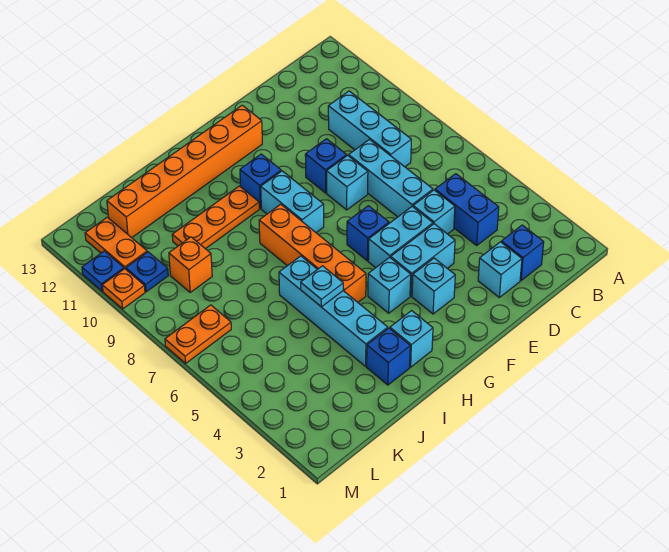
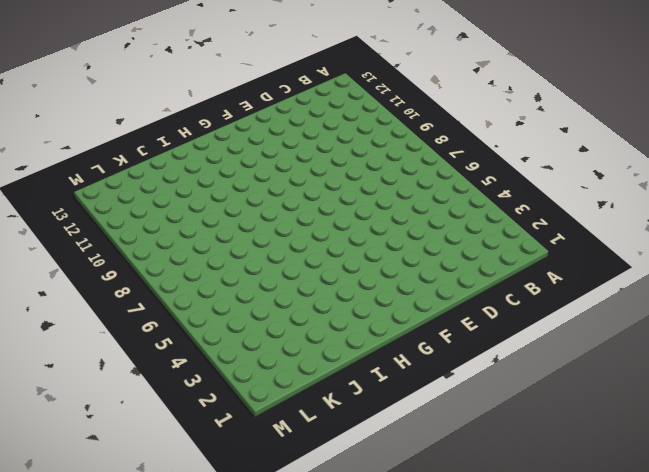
none -> blue brick C2 level 1
none -> blue brick C4:C5 level 1
none -> cyan brick C8:C10 level 1

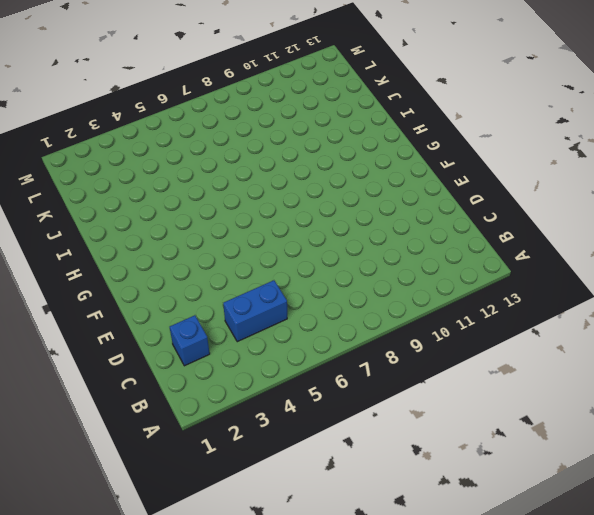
none -> cyan brick C8:C10 level 1
none -> cyan brick D2 level 1
none -> cyan brick D5 level 1

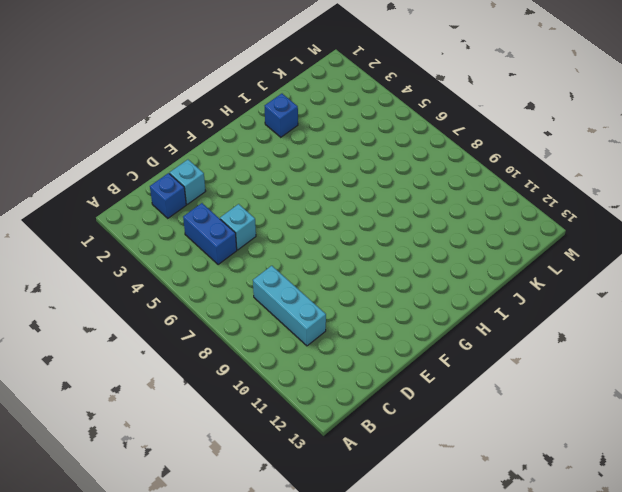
none -> cyan brick D6:D8 level 1
none -> cyan brick E4:F4 level 1
none -> cyan brick E5:F5 level 1

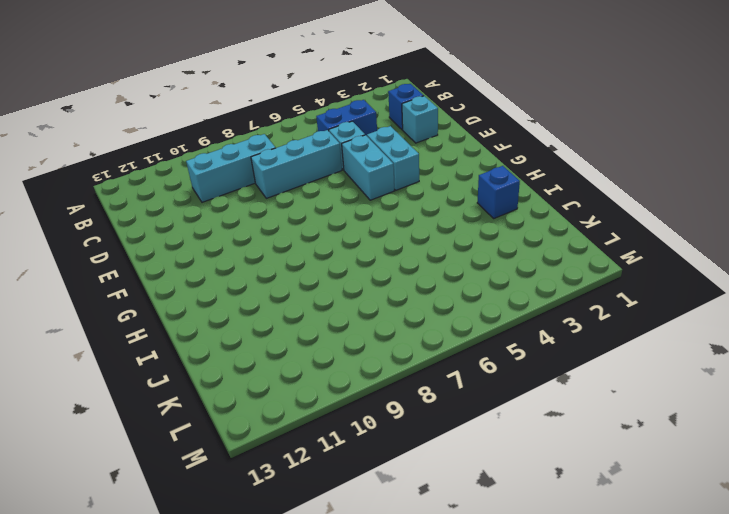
none -> cyan brick E8 level 1
none -> blue brick E9 level 1
none -> cyan brick F3 level 1

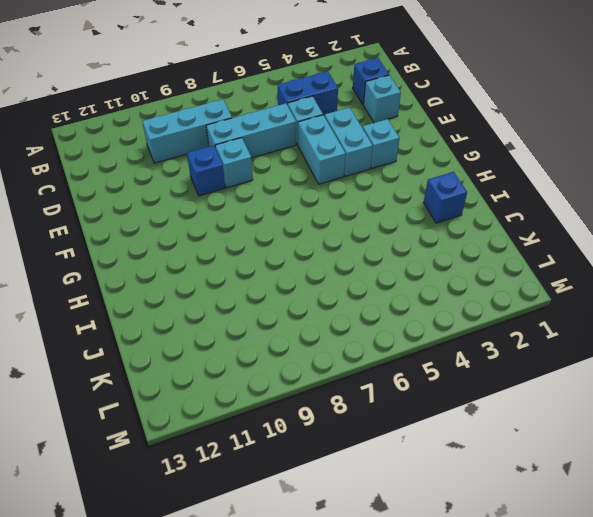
none -> blue brick F6 level 1
none -> orange brick F12:K12 level 1
none -> cyan brick G4 level 1

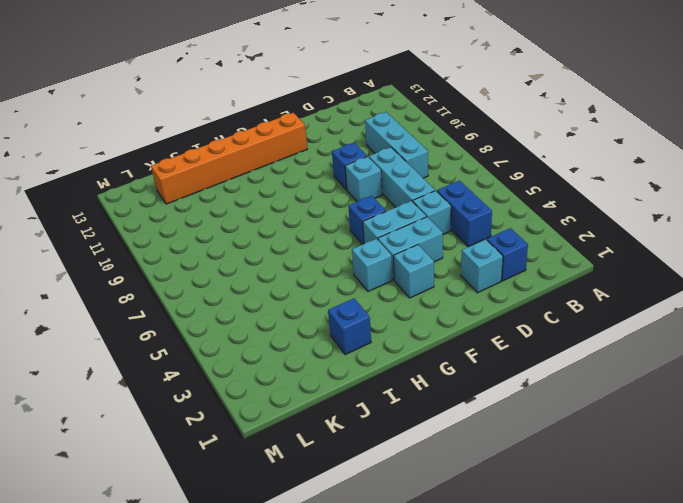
none -> cyan brick G8:G9 level 1
none -> blue brick G10 level 1
none -> cyan brick H2 level 1

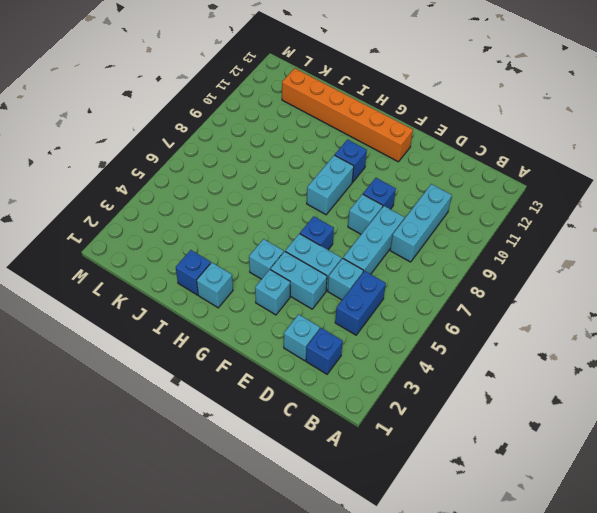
none -> orange brick H5:H8 level 1
none -> orange plate H10:J10 level 1
none -> cyan brick I3:I6 level 1

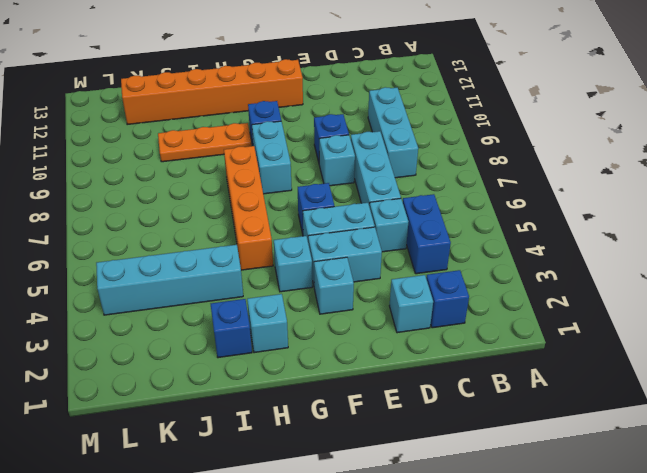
cyan brick I4:L4 level 1 -> cyan brick I3:I6 level 1
none -> orange brick K9 level 1
none -> orange plate L7:M7 level 1
none -> blue plate L10 level 1

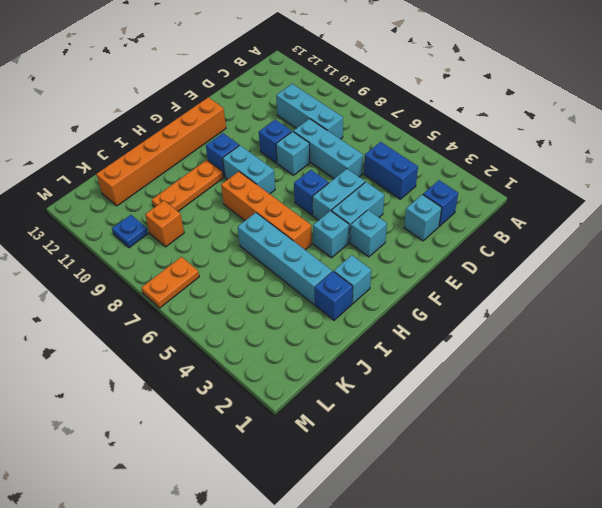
none -> cyan brick D5 level 1
none -> orange plate L11:L12 level 1
none -> orange plate M10 level 1

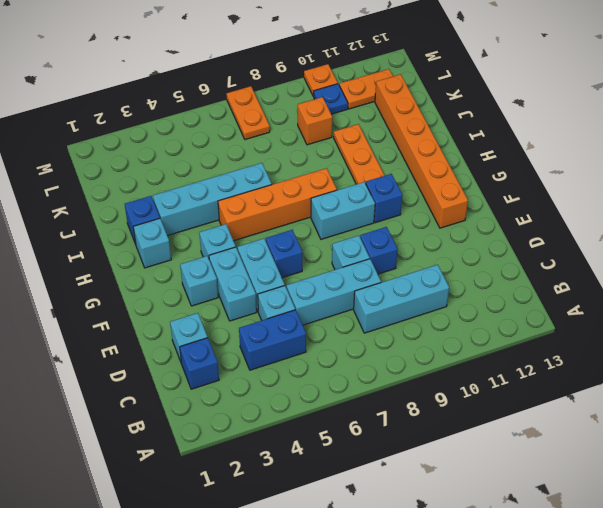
none -> blue plate M11 level 1
none -> cyan plate I5 level 2

